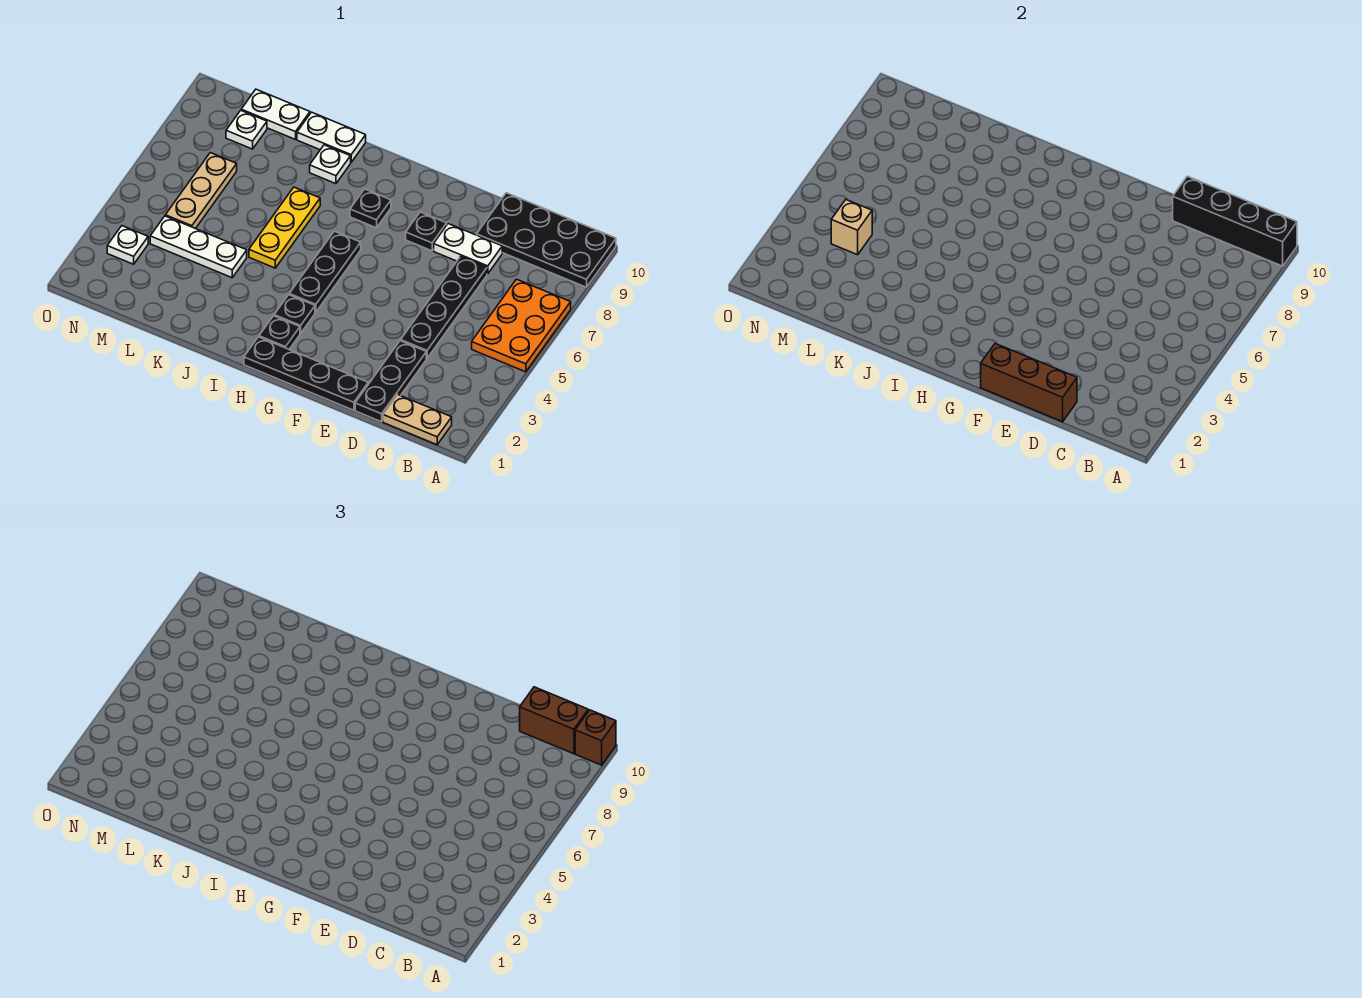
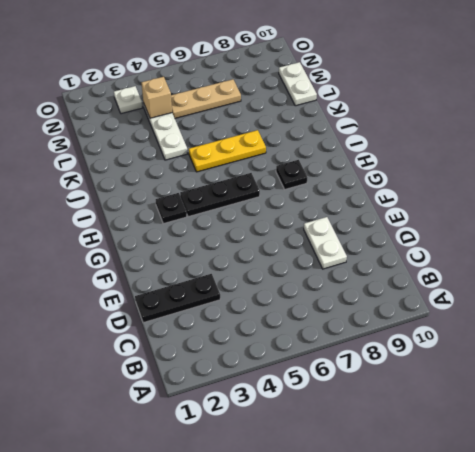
none -> orange plate A5:B7 level 1
none -> black plate A9:D10 level 1
none -> tan plate B1:C1 level 1

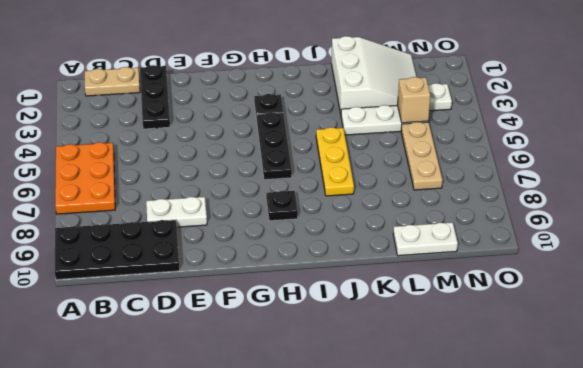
white slope K1:M3 level 1 top K -> none
none -> black plate D4:D7 level 1
none -> black plate E1:H1 level 1
none -> black plate F8 level 1

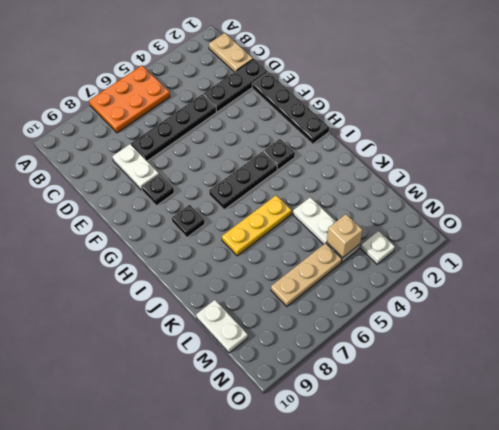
none -> black plate A9:D10 level 1
none -> black plate H2 level 1
none -> white plate J9 level 1

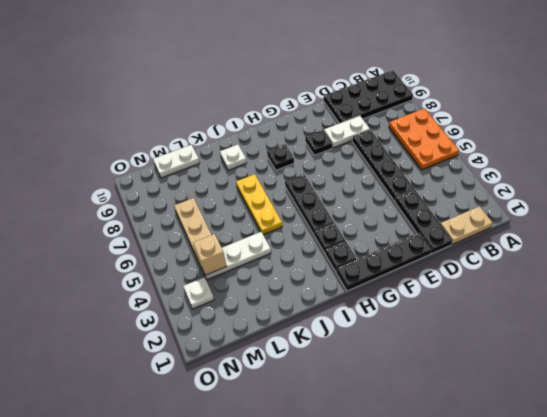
none -> white plate J10:K10 level 1
none -> white plate M9 level 1
none -> black brick A10:D10 level 2

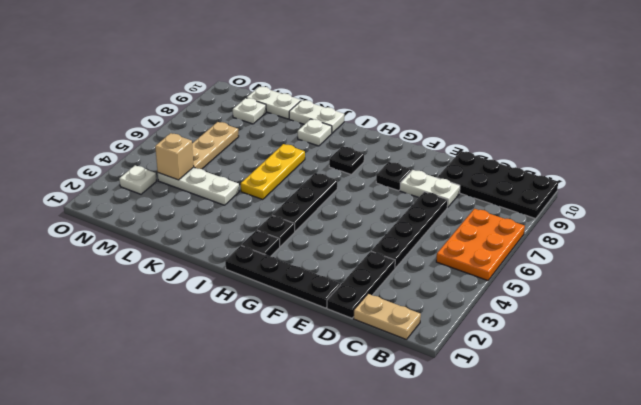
none -> black brick A10:D10 level 2
none -> brown brick D1:F1 level 2
none -> brown brick A10 level 3

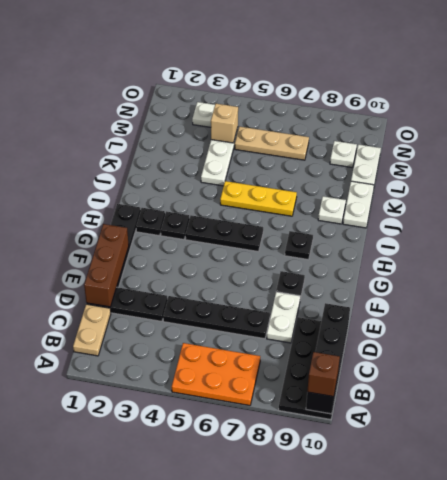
none -> brown brick B10:C10 level 3

